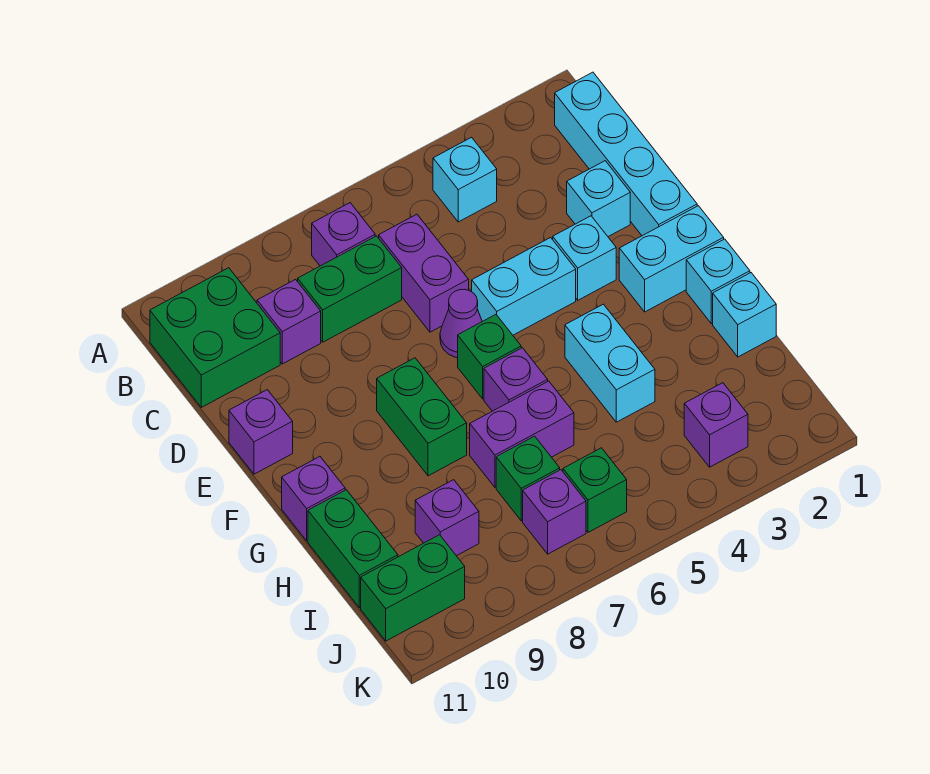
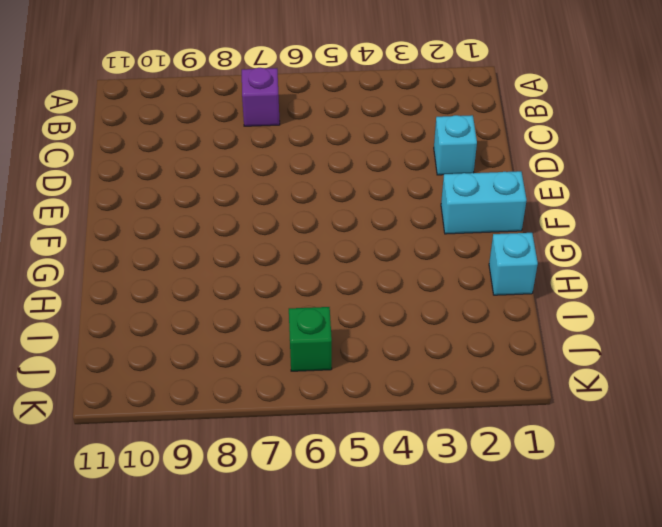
none -> cyan brick B1:E1 level 1
none -> cyan brick B4 level 1
none -> green brick B10:C11 level 1

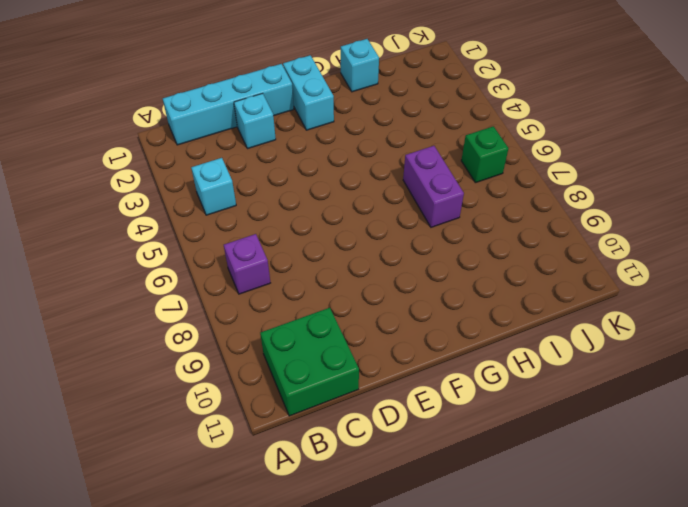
none -> purple brick C6:D6 level 1
none -> green brick C7:C8 level 1
none -> purple brick C9 level 1

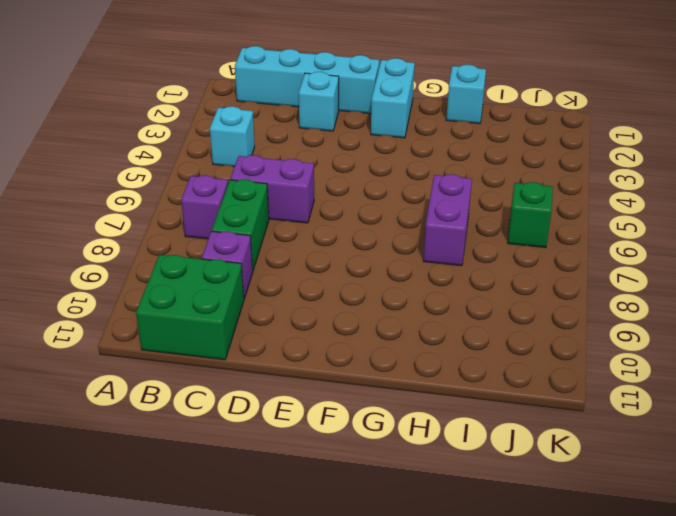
none -> cyan brick E3 level 1
none -> cyan brick E4:E5 level 1
none -> purple cone E6 level 1

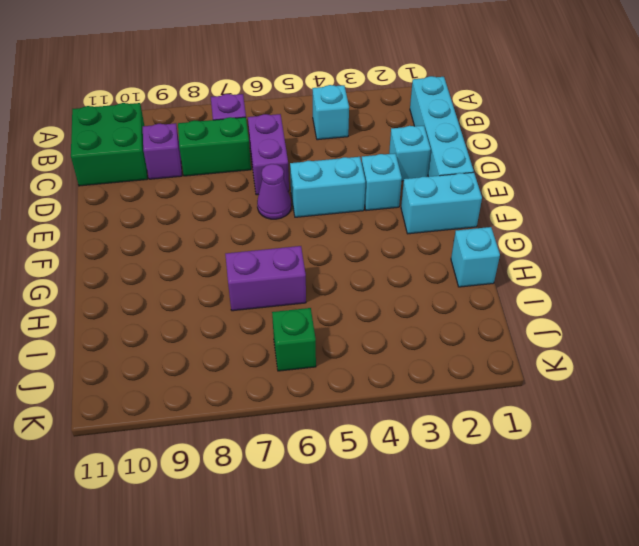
none -> purple brick E11 level 1
none -> green brick F6 level 1
none -> green brick F8:G8 level 1

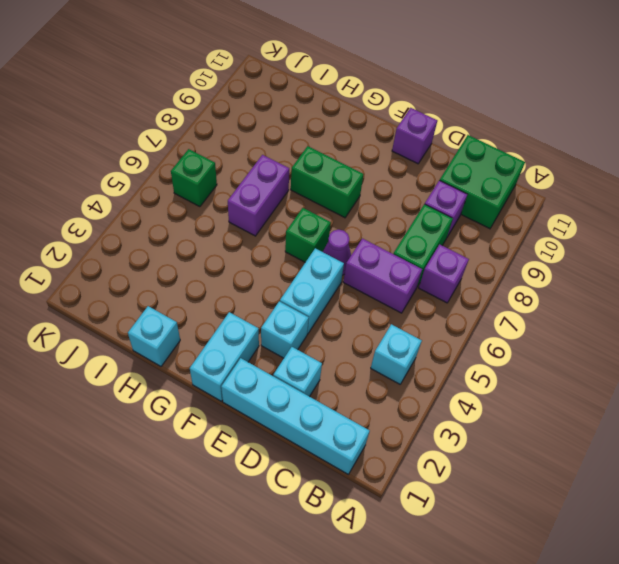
none -> cyan brick G1 level 1
none -> cyan brick G4:H4 level 1
none -> purple brick G6 level 1

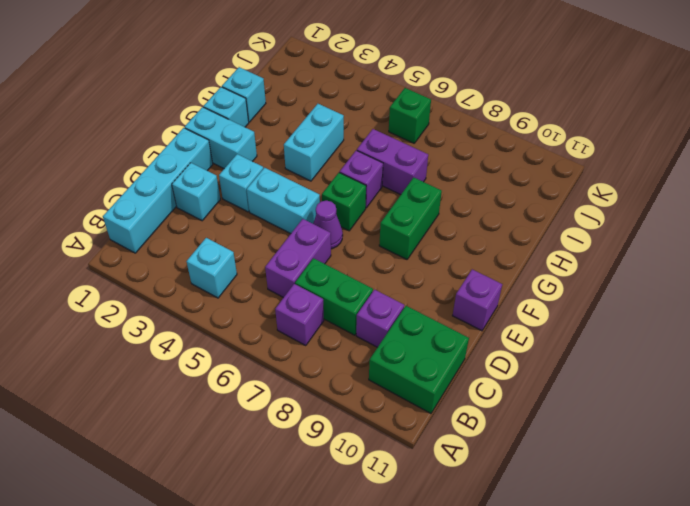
none -> purple brick G11 level 1
none -> green brick H11:I11 level 1
none -> green brick I7 level 1

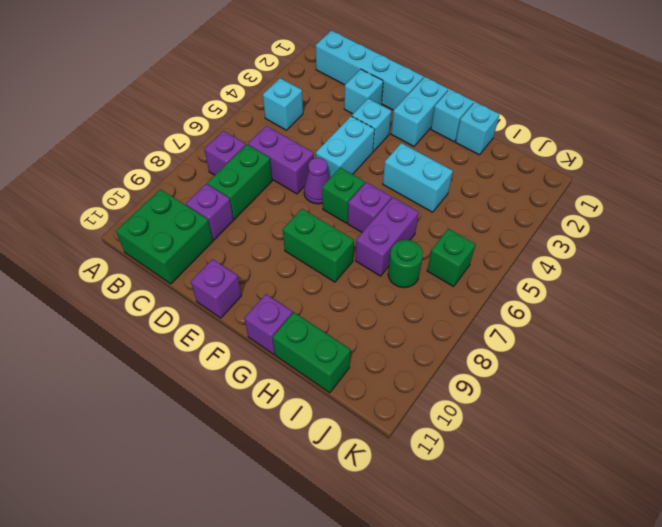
green round brick I7 level 1 -> green brick I7 level 1
none -> purple brick I9 level 1
none -> purple brick J3 level 1
none -> purple brick J7 level 1

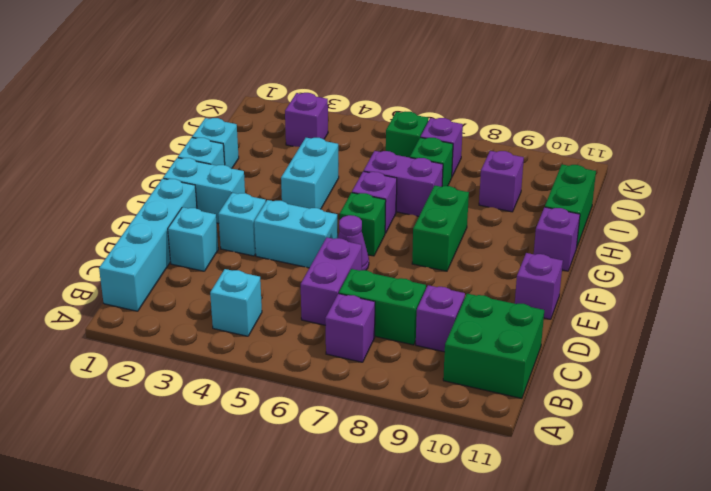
none -> green brick J10:J11 level 1

